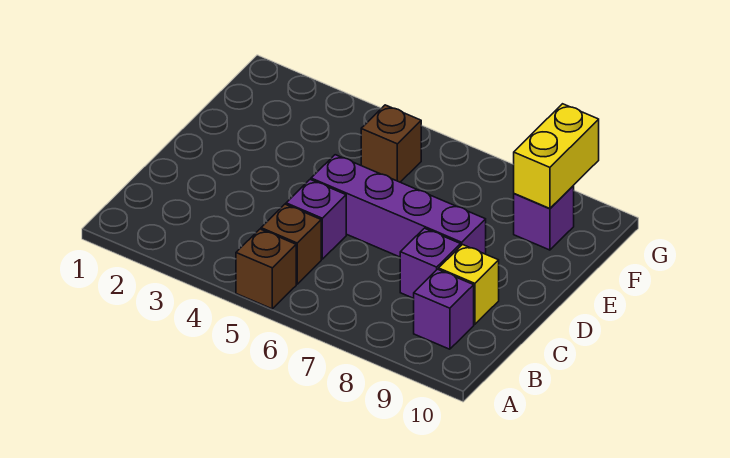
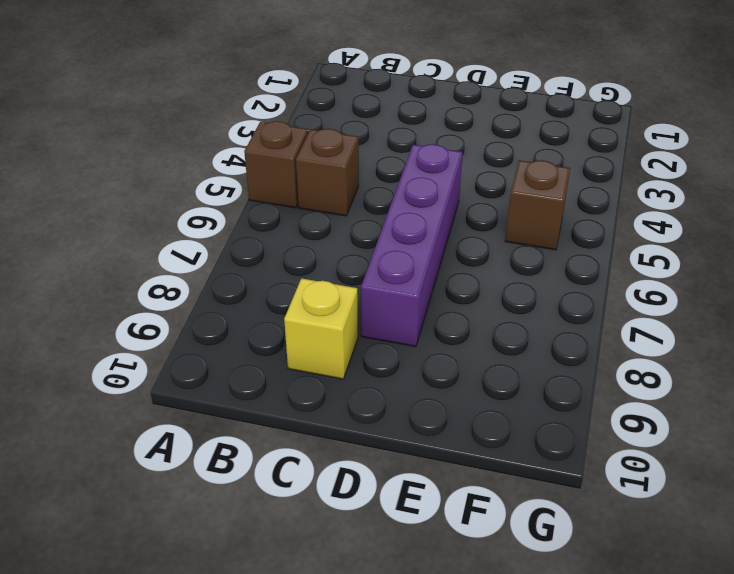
none -> purple brick B9 level 1
none -> purple brick C5 level 1

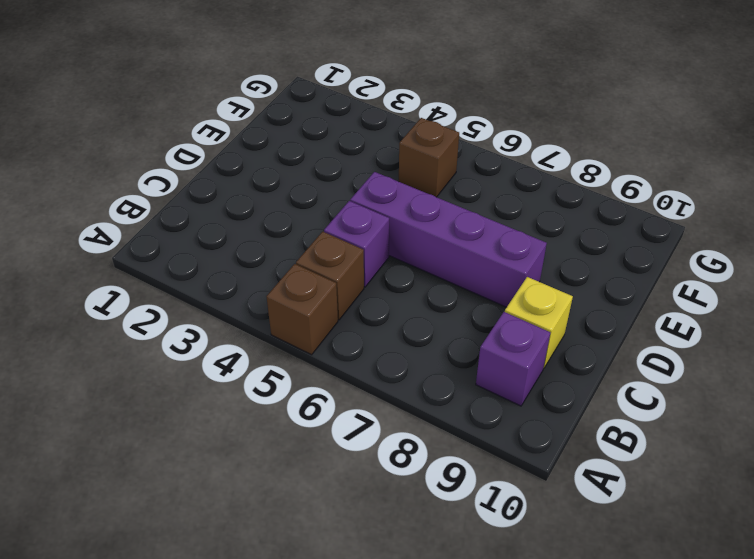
none -> purple brick C8 level 1
none -> purple brick F9 level 1

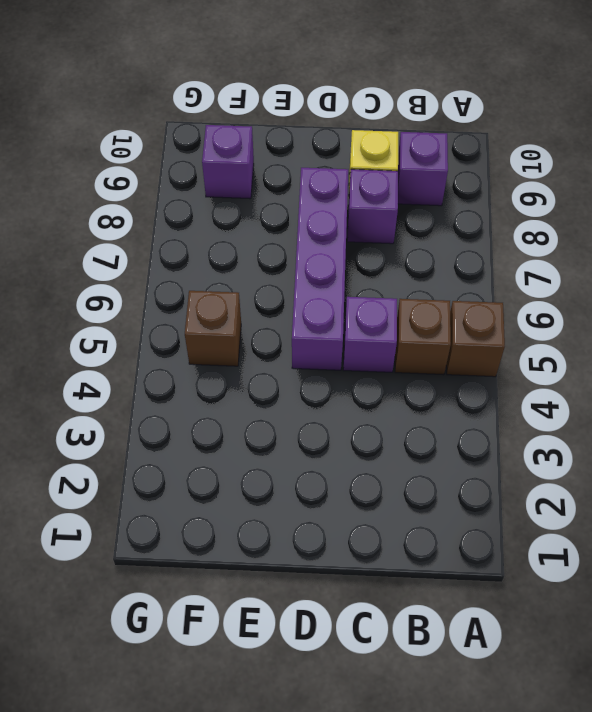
none -> yellow brick F9:G9 level 2

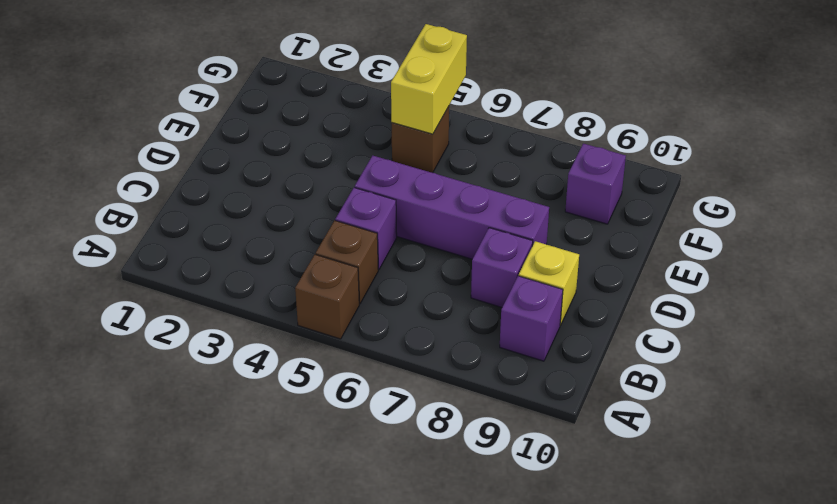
yellow brick F5:G5 level 2 -> yellow brick F9:G9 level 2

